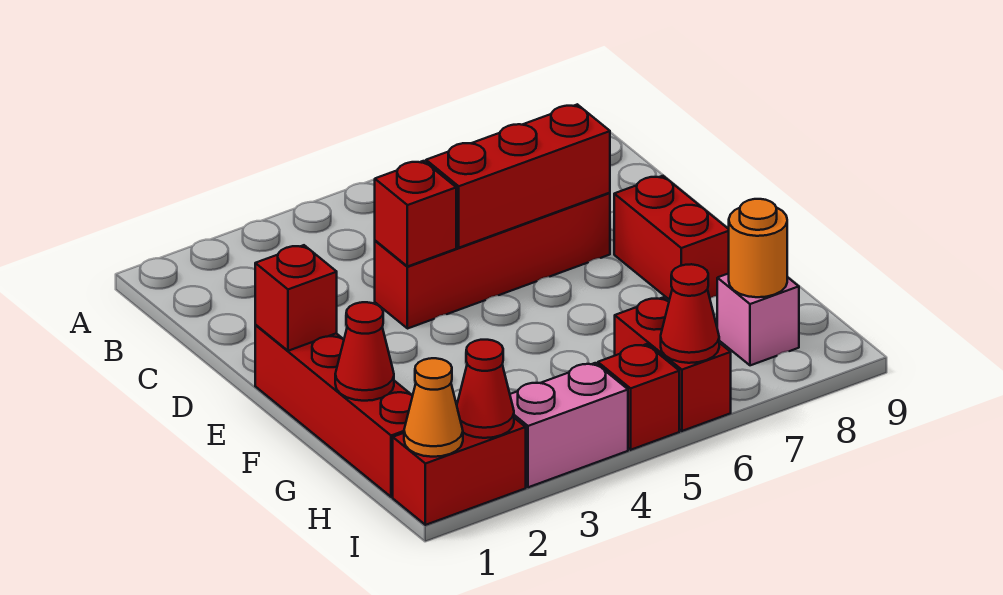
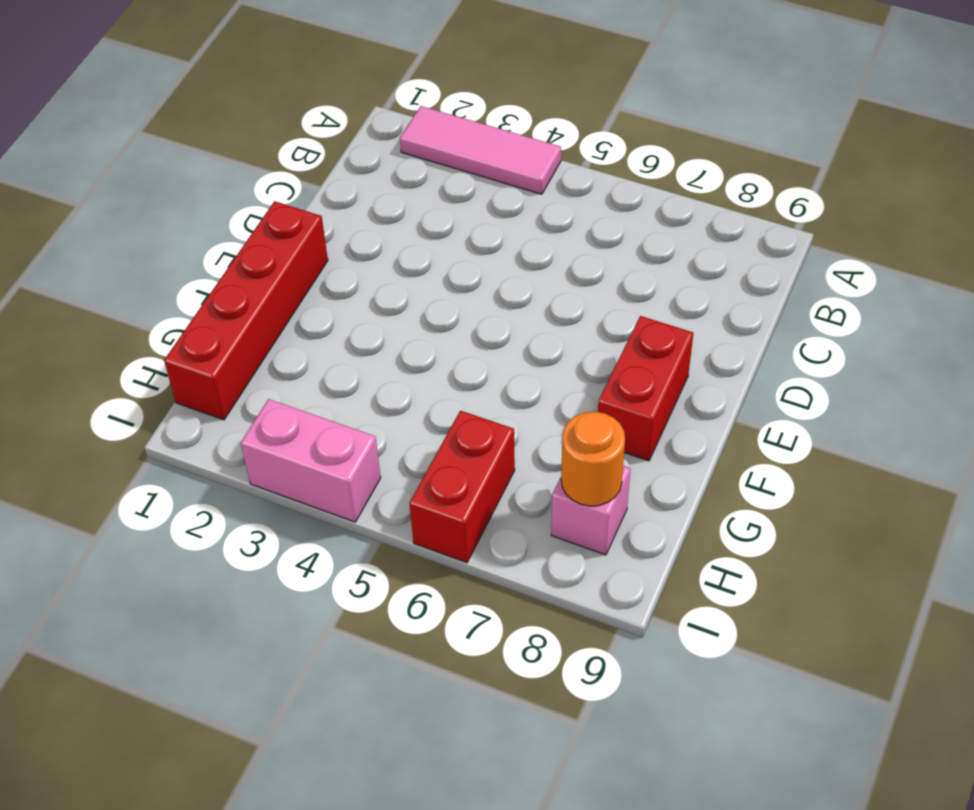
pink tile A2:A4 level 1 -> none
none -> red brick D4:D7 level 1
none -> red brick I1:I2 level 1
none -> red brick I5 level 1

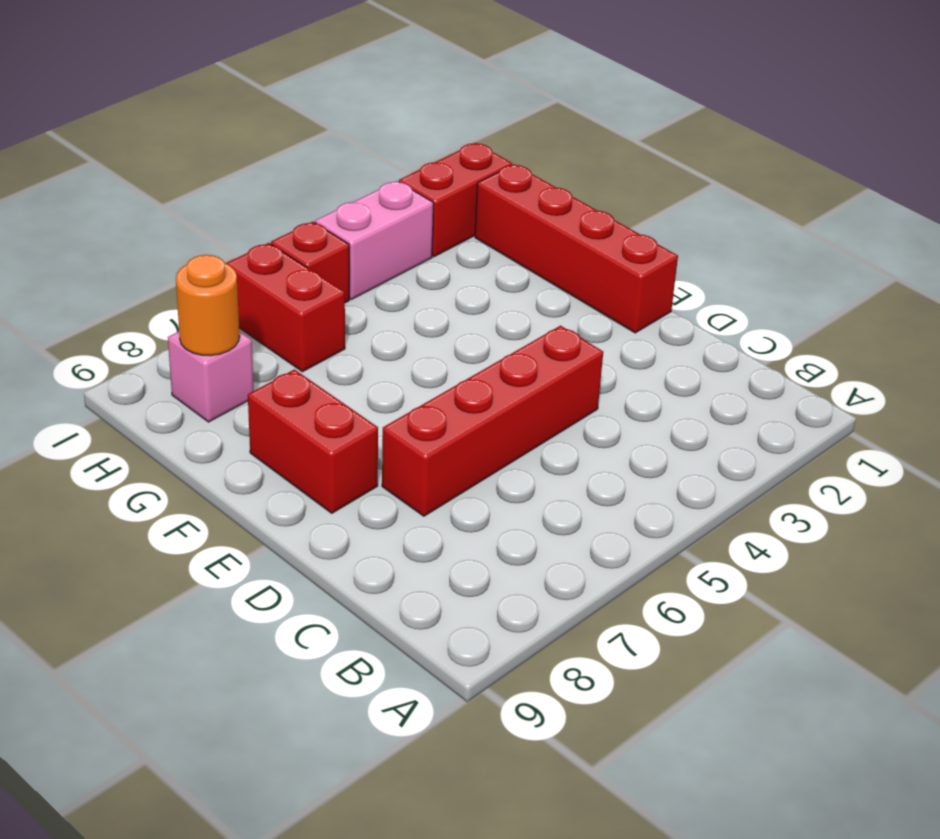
none -> red brick D4 level 2
none -> red brick D5:D7 level 2
none -> red brick E1 level 2

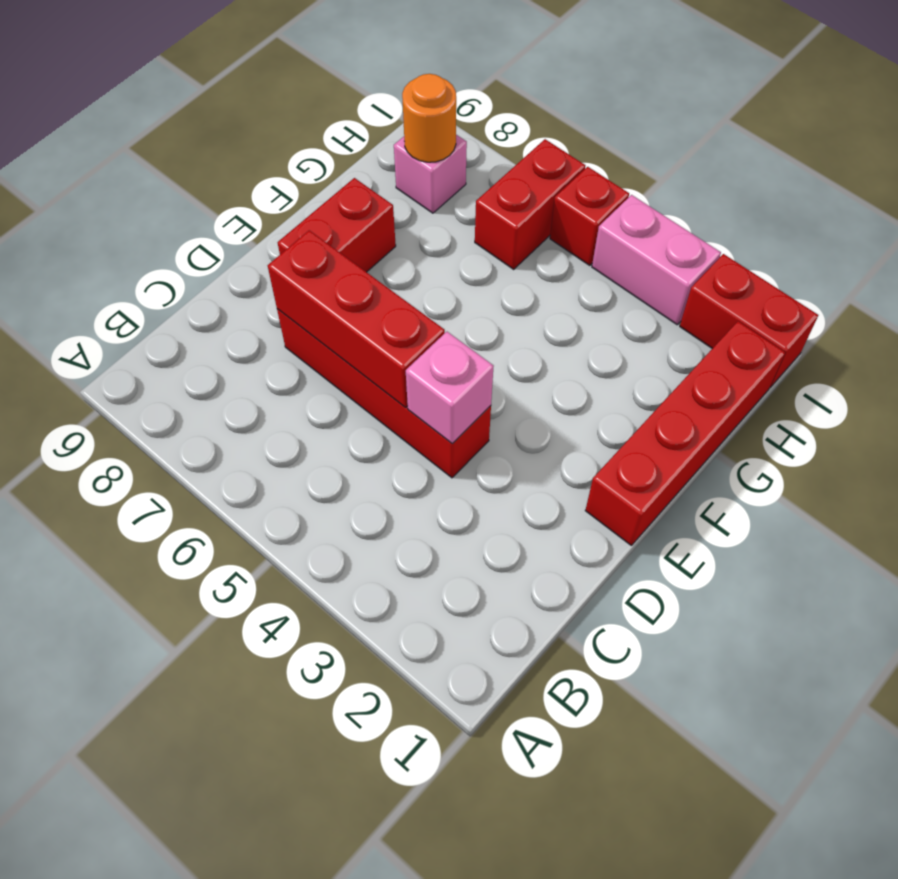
pink brick D4 level 2 -> red brick D4 level 2
none -> red brick E1 level 2
none -> red cone G1 level 2
none -> orange cone I1 level 2

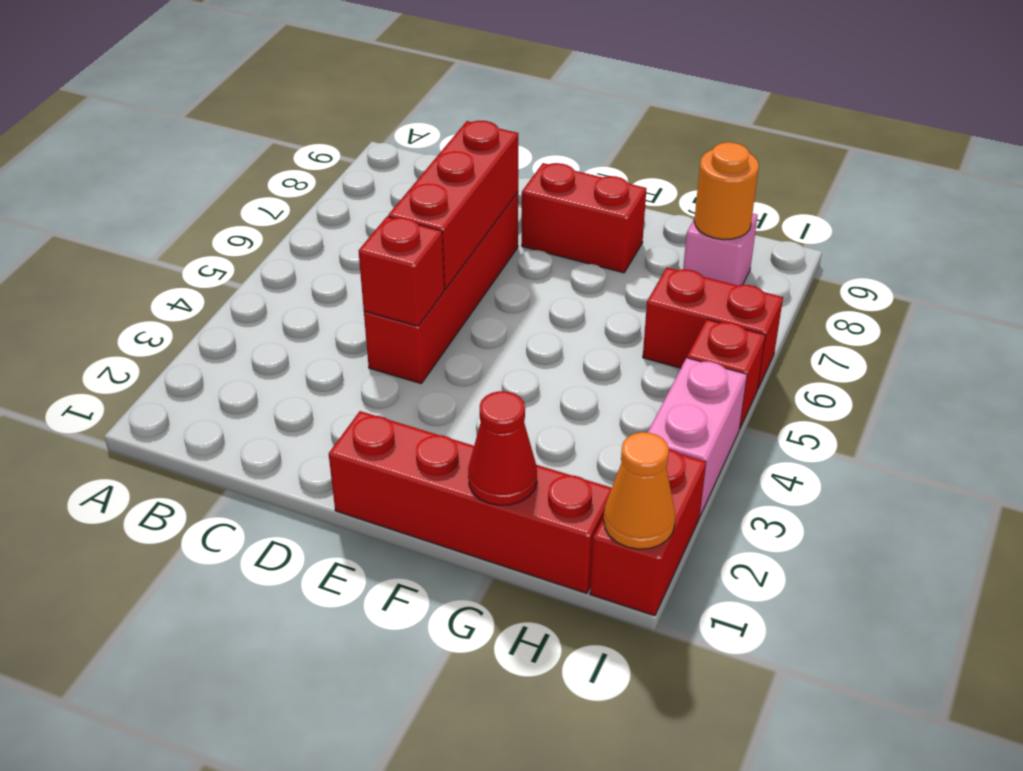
none -> red brick E1 level 2
none -> red cone I2 level 2
none -> red cone I6 level 2

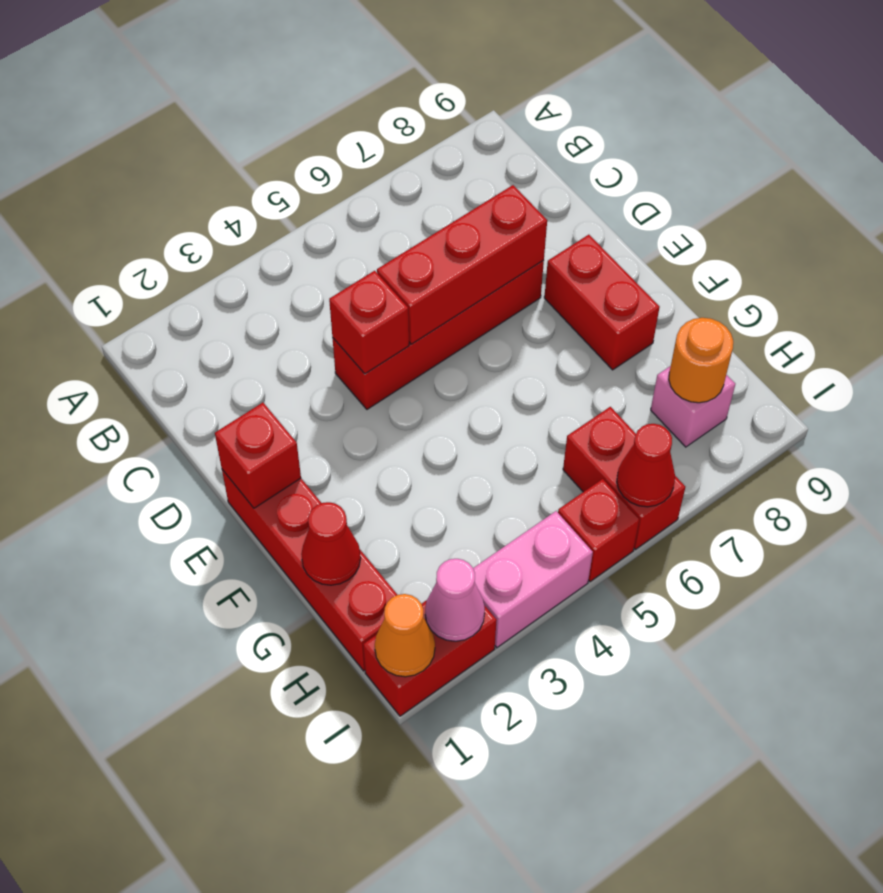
pink cone I2 level 2 -> red cone I2 level 2

